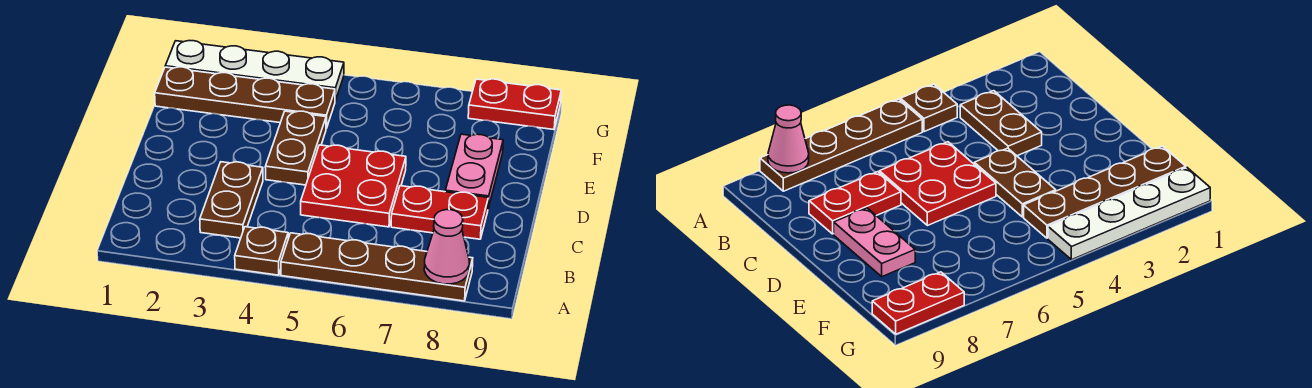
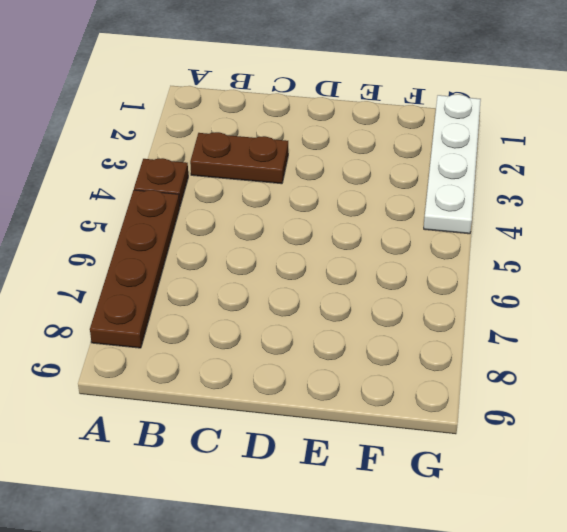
none -> red plate C5:D6 level 1
none -> red plate C7:C8 level 1

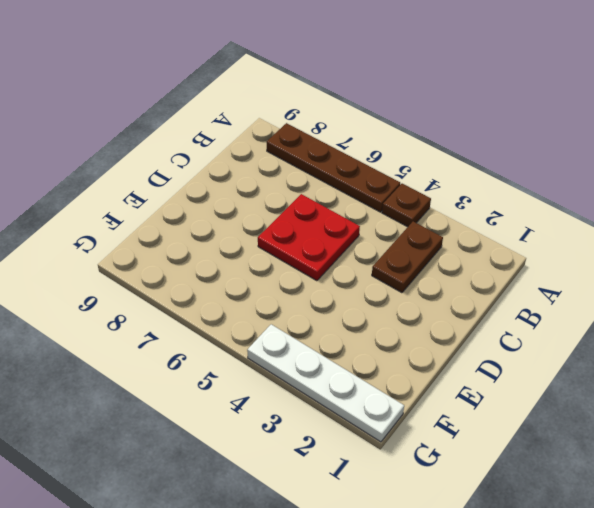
none -> red plate C7:C8 level 1
none -> brown plate D4:E4 level 1

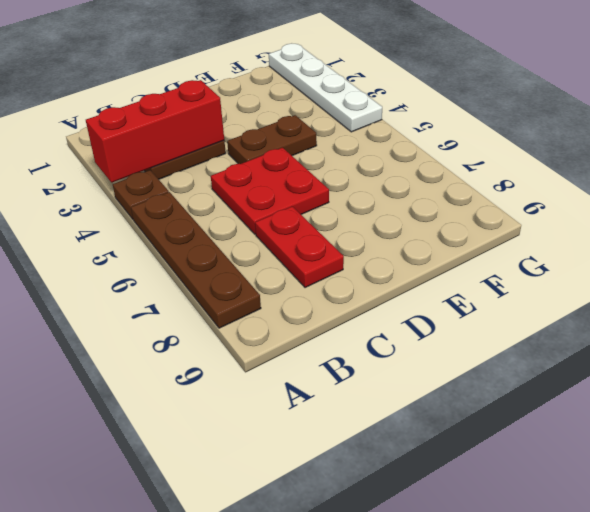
red brick A3:C3 level 2 -> none
none -> pink plate D8:E8 level 1
none -> brown plate F1:F4 level 1

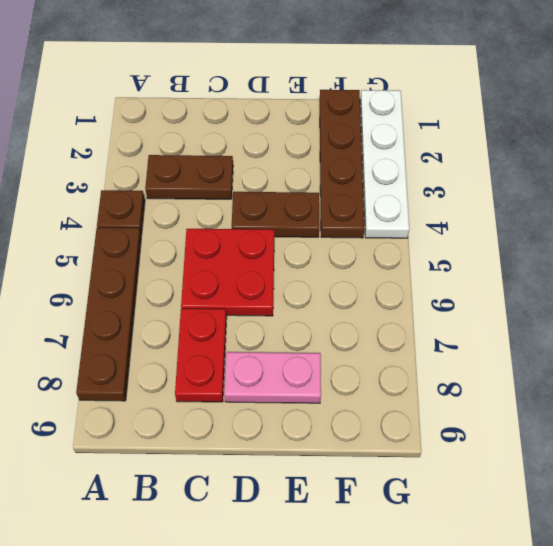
none -> red plate G8:G9 level 1
none -> pink cone A8 level 2

